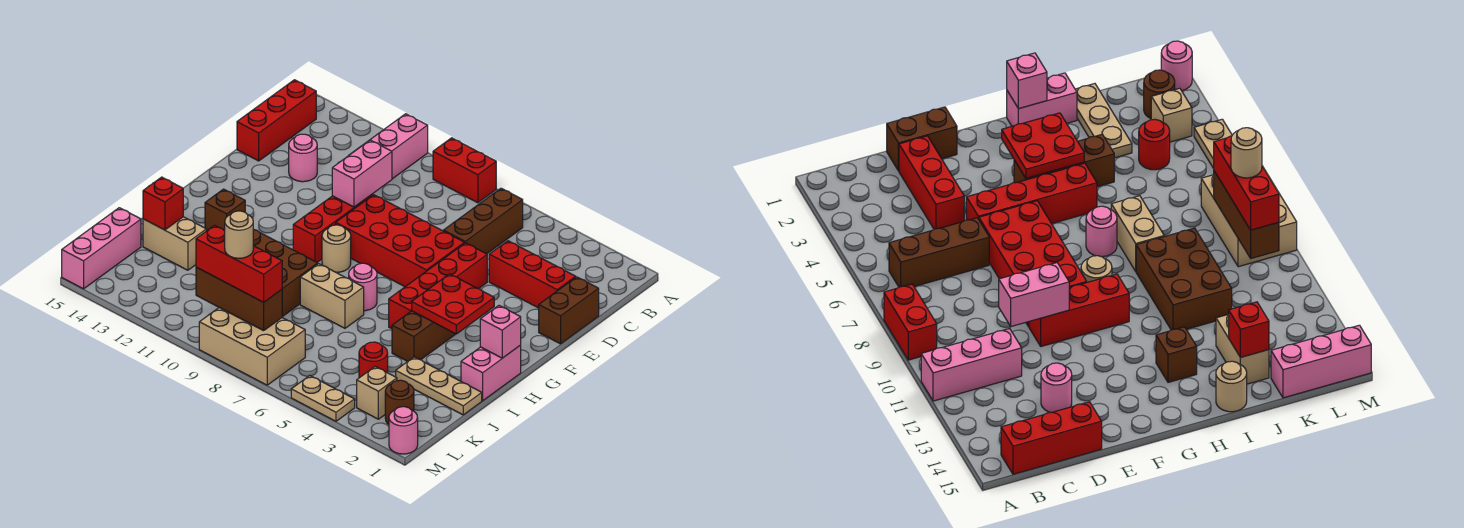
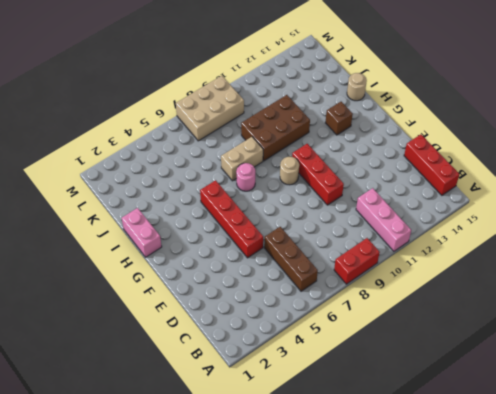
none -> brown brick D1:E1 level 1
none -> red brick D2:D4 level 1
none -> pink round brick D13 level 1
none -> red brick E6:F9 level 1

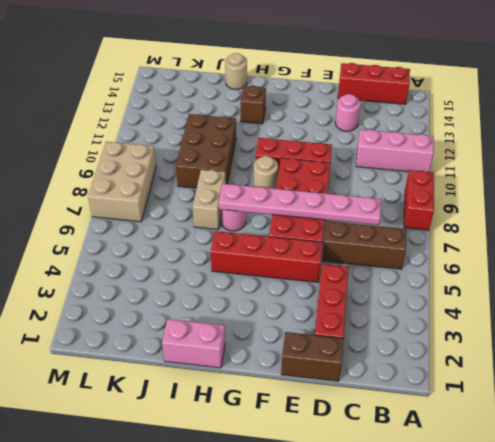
pink plate C7:H7 level 2 -> none
none -> brown brick G4:I4 level 1
none -> tan plate J1:J3 level 1
none -> tan brick J13:J14 level 1
none -> red round brick K4 level 1

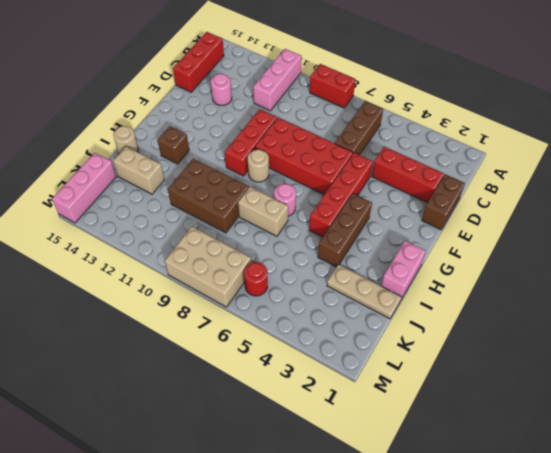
red round brick L6 level 1 -> red round brick K4 level 1
none -> brown round brick L2 level 1
none -> tan brick L3 level 1
none -> pink round brick M1 level 1
none -> tan plate M4:M5 level 1

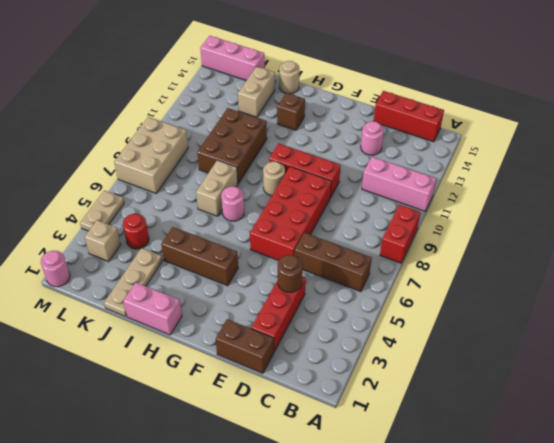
brown round brick D4 level 2 -> brown round brick L2 level 1
none -> red brick E5:H5 level 1
none -> pink brick D10:E10 level 2
none -> red plate G3:H4 level 2
none -> pink brick H1 level 2

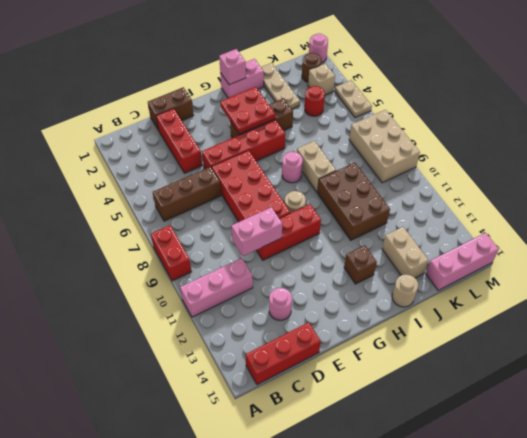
none -> red brick J14 level 2
none -> brown brick L8:L10 level 2
none -> red brick L8:L10 level 3
none -> tan round brick L9 level 4

